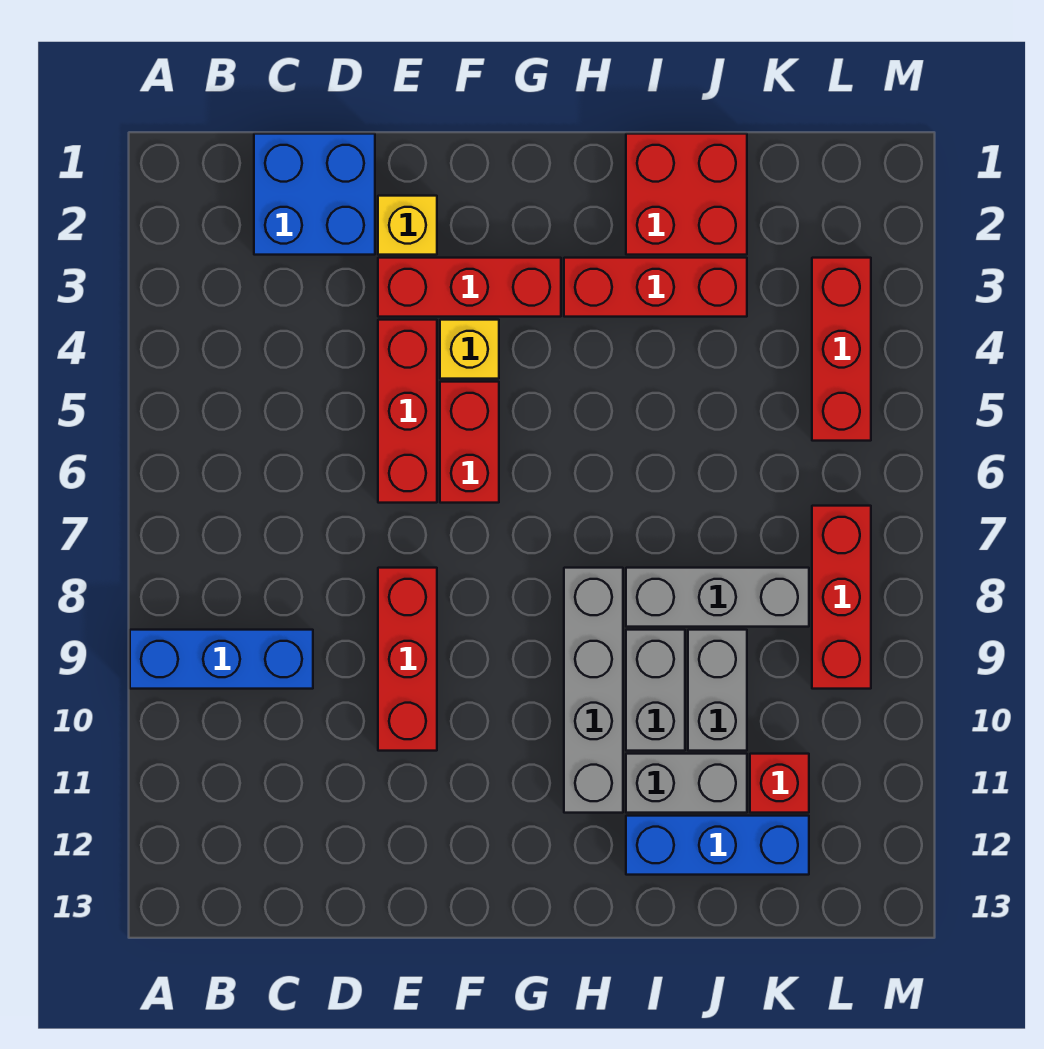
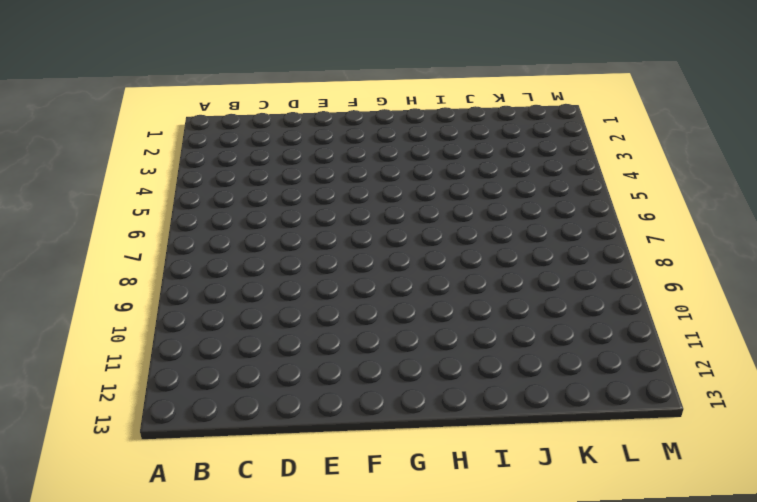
none -> blue brick A9:C9 level 1
none -> blue brick C1:D2 level 1
none -> yellow brick E2 level 1

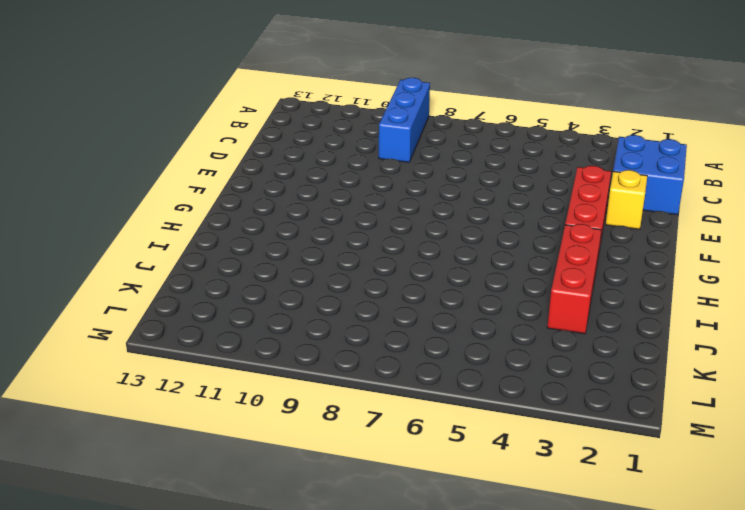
none -> red brick E4:E6 level 1
none -> red brick E8:E10 level 1
none -> yellow brick F4 level 1

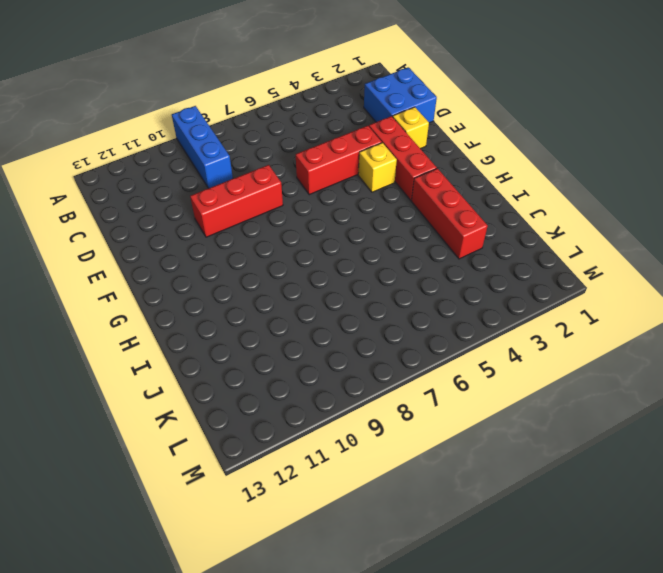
none -> red brick F5:F6 level 1
none -> grey brick H8:H11 level 1
none -> red brick I1:J2 level 1

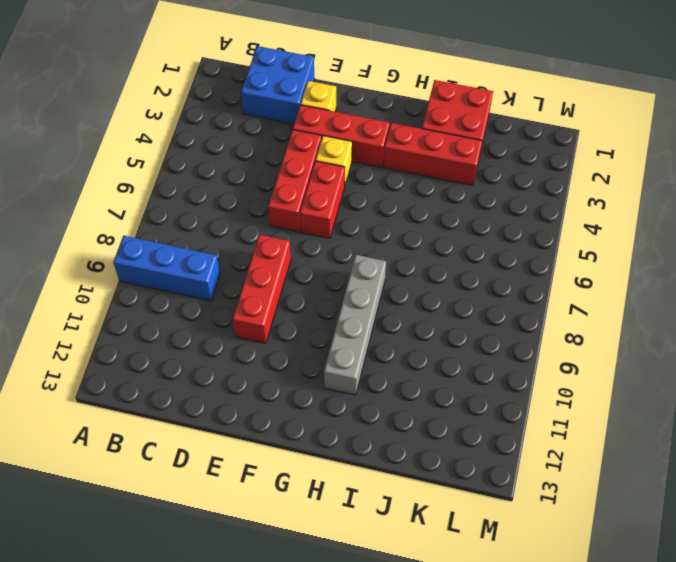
none -> grey brick I8:K8 level 1
none -> grey brick I9:I10 level 1
none -> grey brick I11:J11 level 1

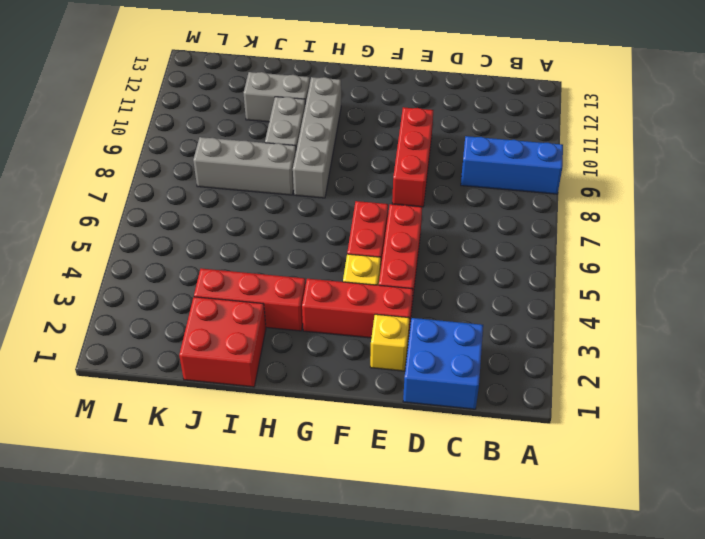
none -> blue brick I12:K12 level 1
none -> grey brick J9:J10 level 1
none -> red brick K11 level 1

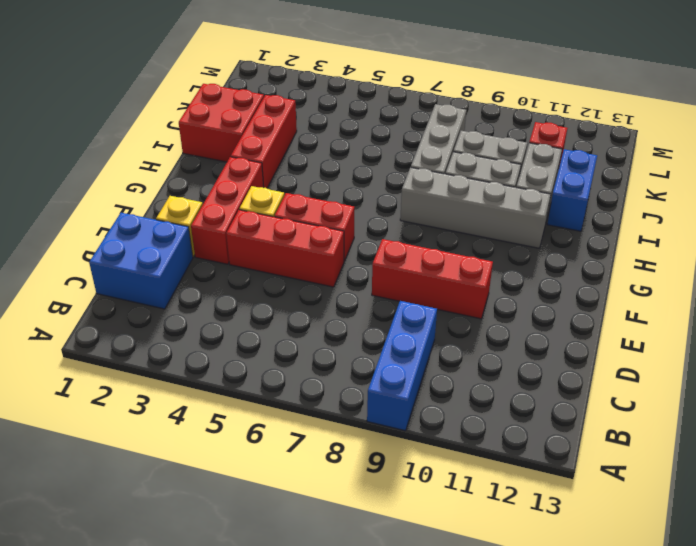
blue brick I12:J12 level 1 -> blue brick I12:K12 level 1
none -> red brick L3:L5 level 1
none -> red brick L7:L9 level 1

